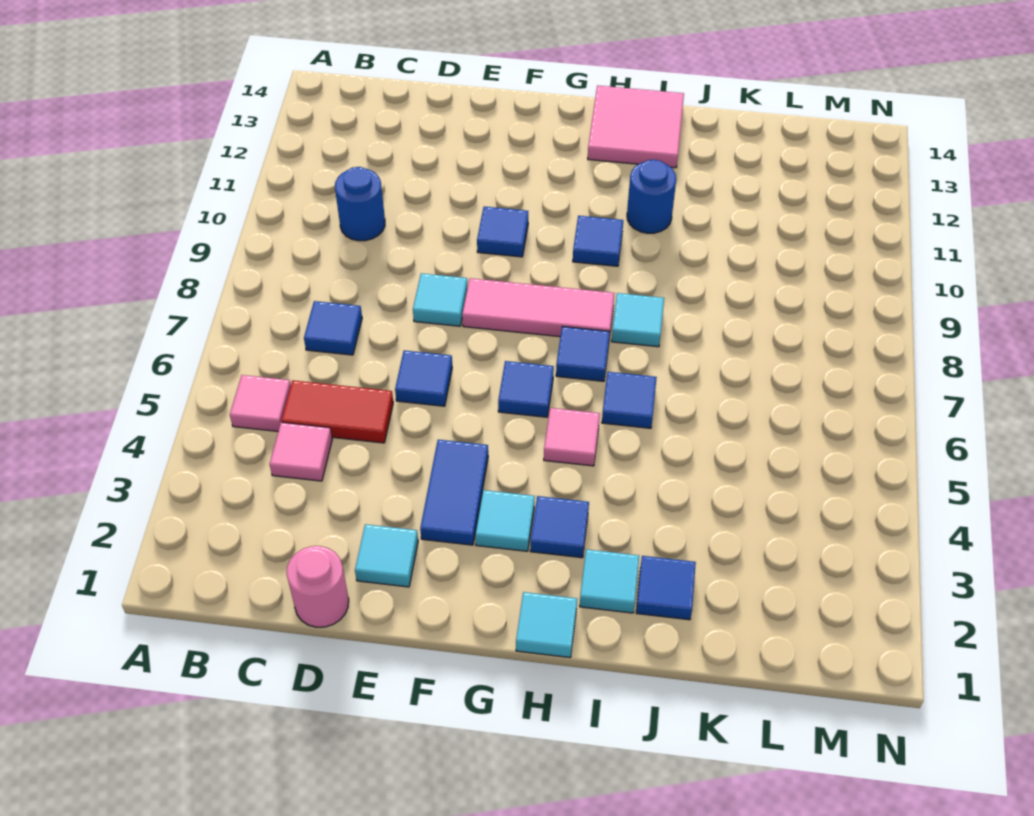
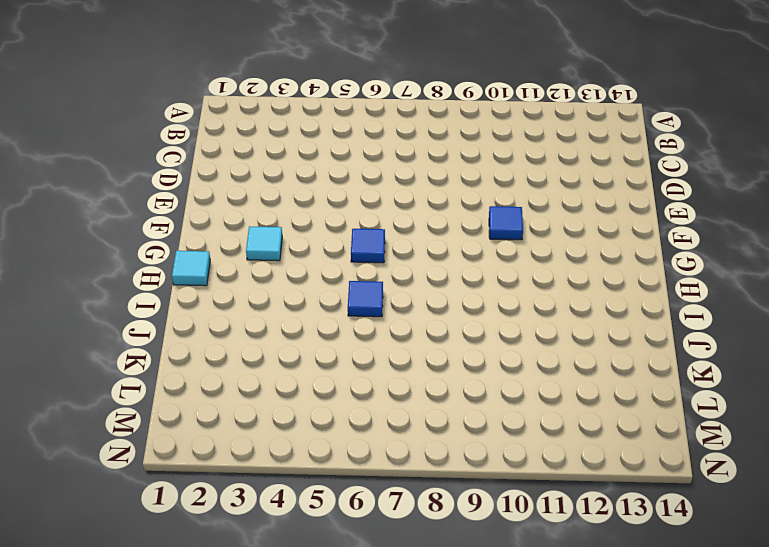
none -> pink tile B5 level 1
none -> pink tile C4 level 1
none -> red tile C5:D5 level 1

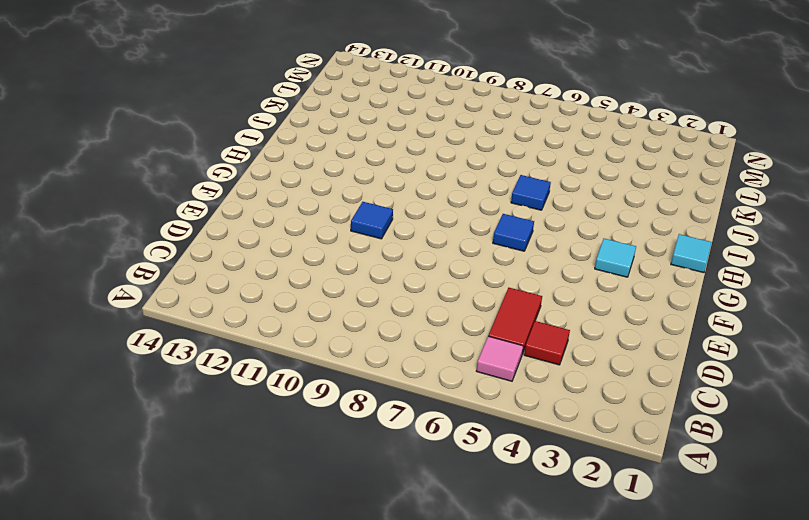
red tile C4 level 1 -> pink tile C4 level 1
none -> blue tile C7 level 1
none -> blue round brick C10 level 1
none -> pink round brick D1 level 1

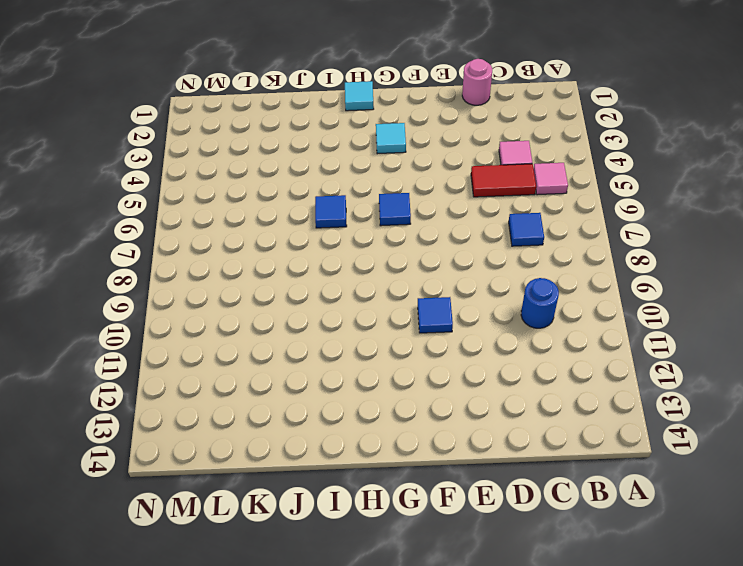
none -> cyan tile E2 level 1
none -> blue tile E6 level 1
none -> cyan tile E8 level 1

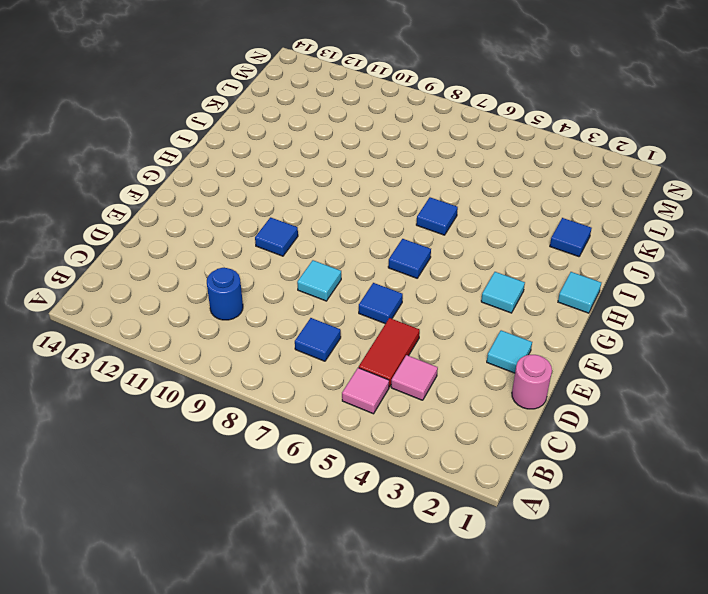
none -> blue tile F3:F4 level 1
none -> pink tile F8:H8 level 1
none -> blue tile H3 level 1

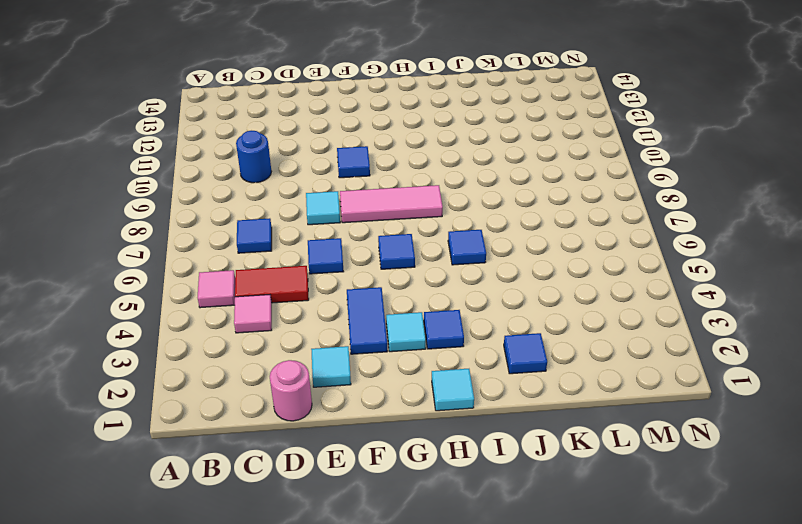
none -> pink tile H5 level 1
none -> blue tile H7 level 1
none -> blue tile H10 level 1

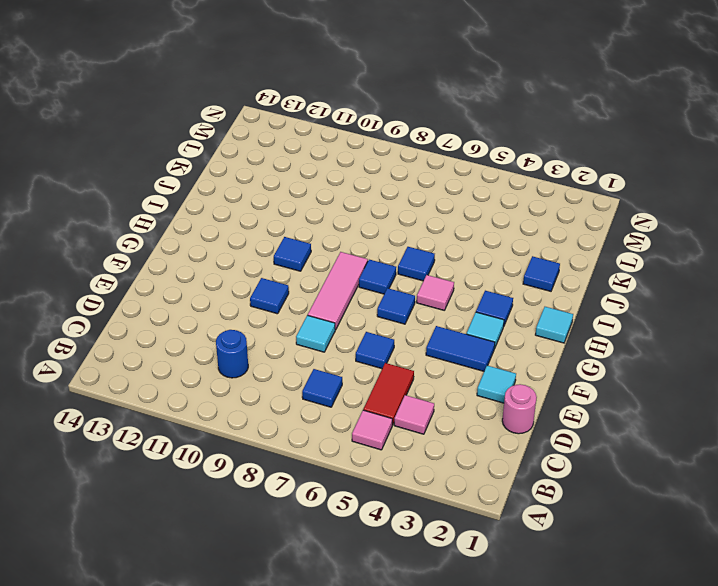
none -> pink tile H13:I14 level 1
none -> cyan tile I2 level 1
none -> cyan tile I8 level 1

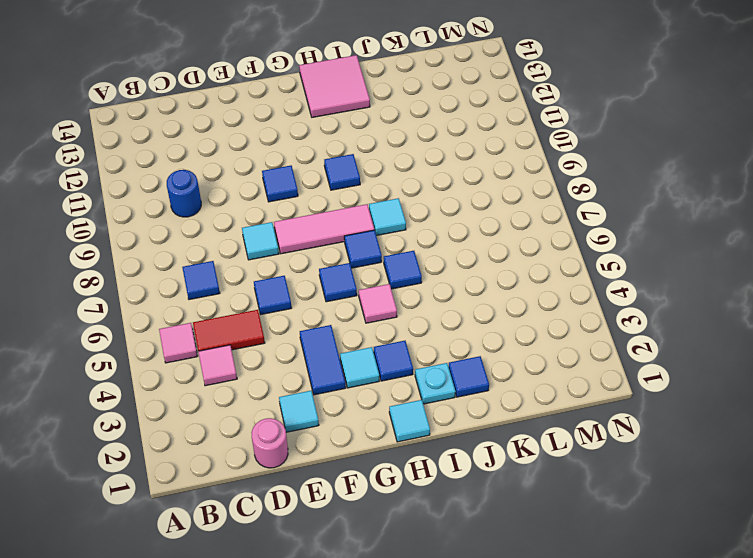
cyan plate I2 level 1 -> cyan tile I2 level 1
none -> blue round brick I11 level 1

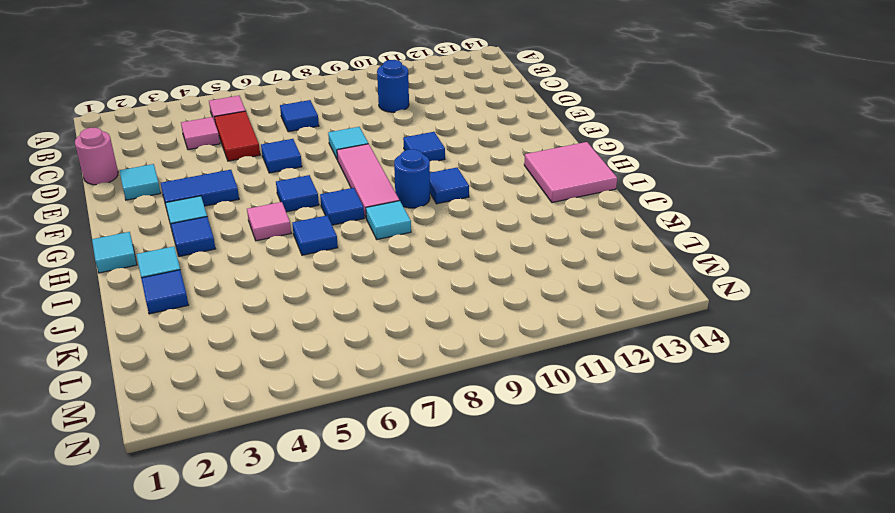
blue round brick H9 level 1 -> blue round brick I11 level 1

